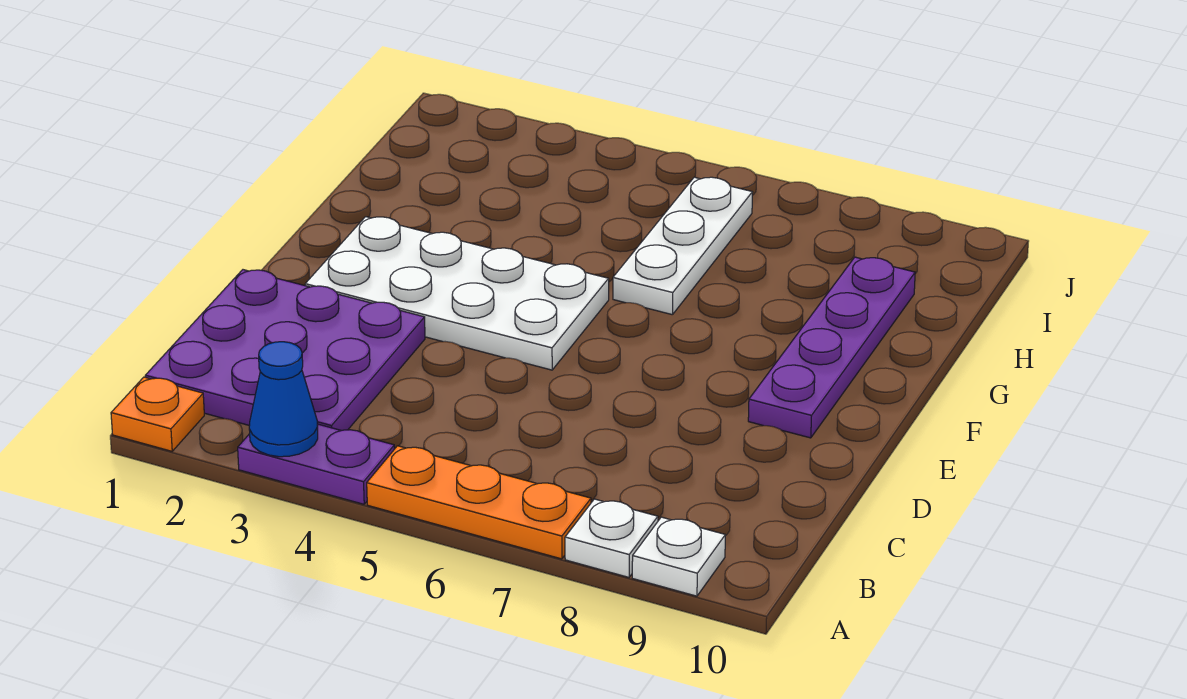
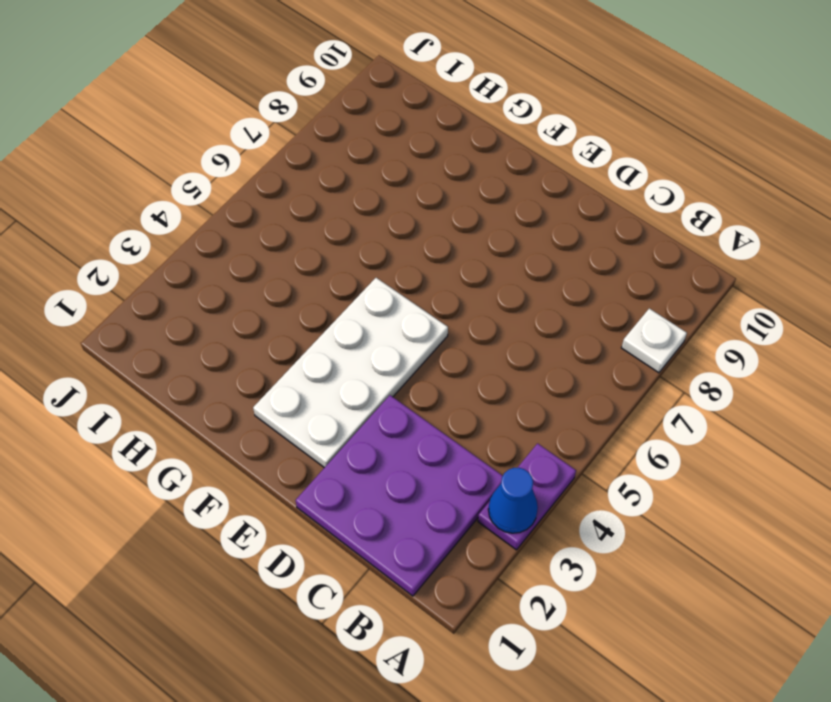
none -> orange plate A1 level 1
none -> orange plate A5:A7 level 1

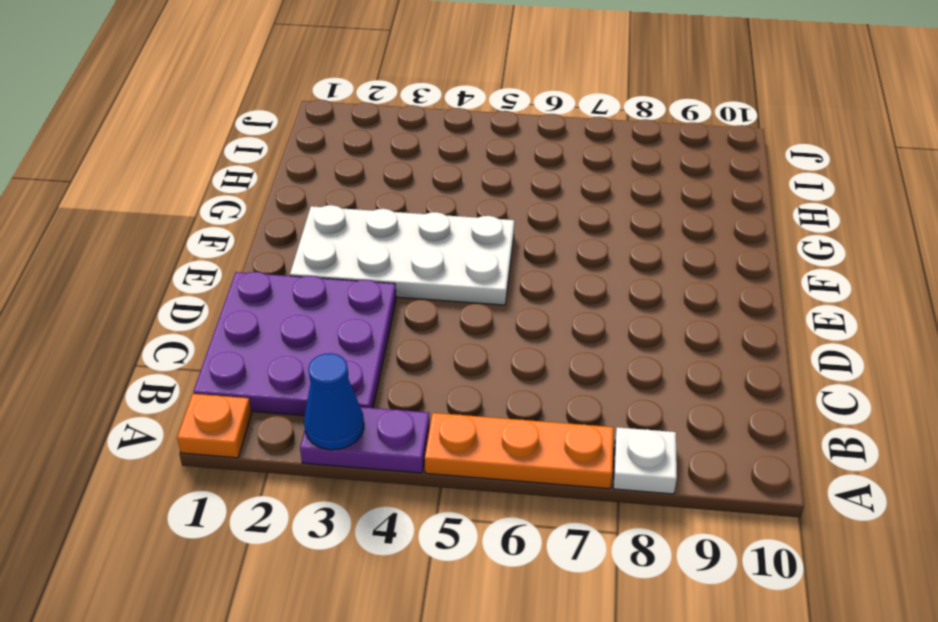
none -> white plate A9 level 1
none -> purple plate E9:H9 level 1

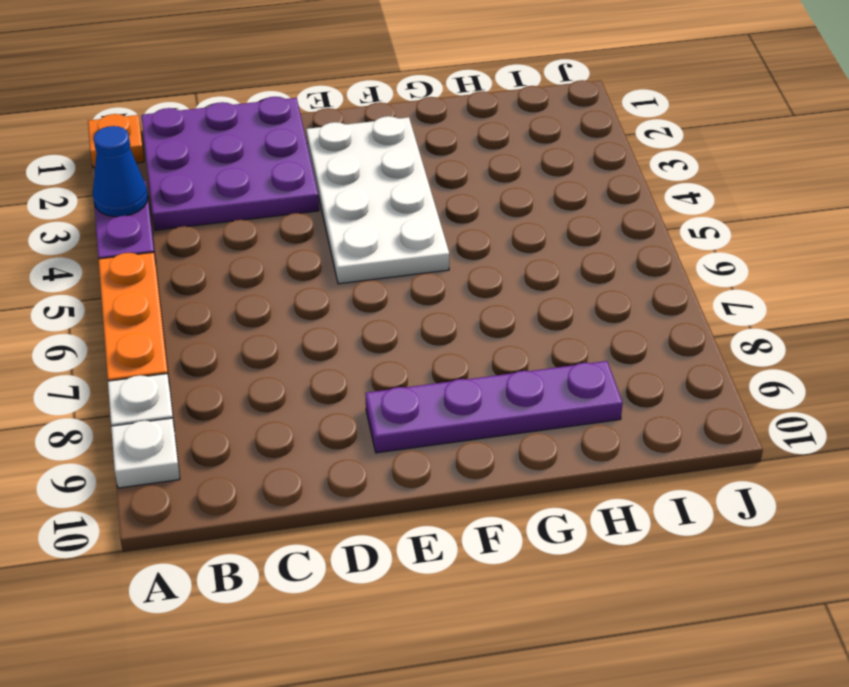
none -> white plate G6:I6 level 1

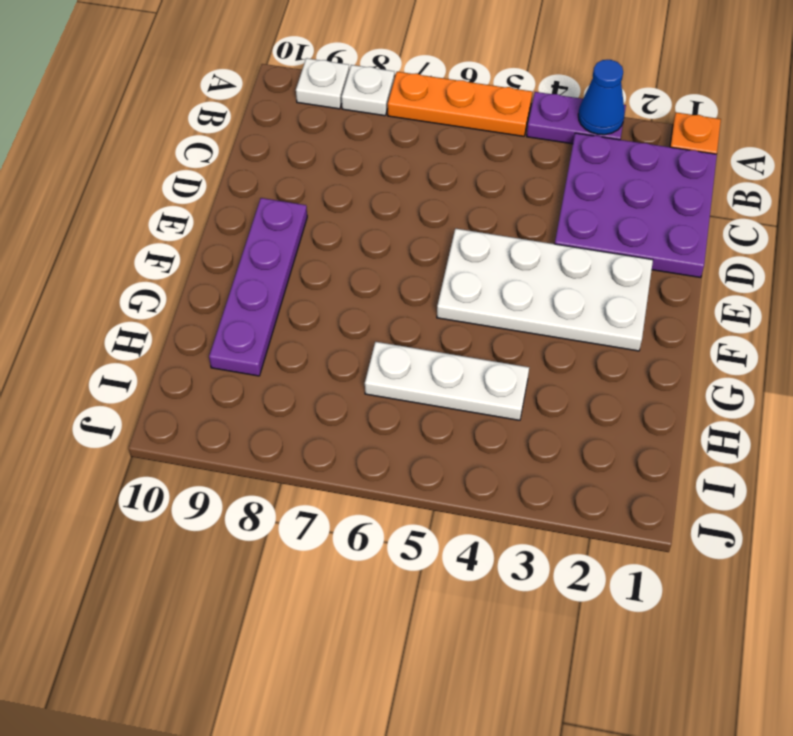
white plate H4:H6 level 1 -> white plate G6:I6 level 1

